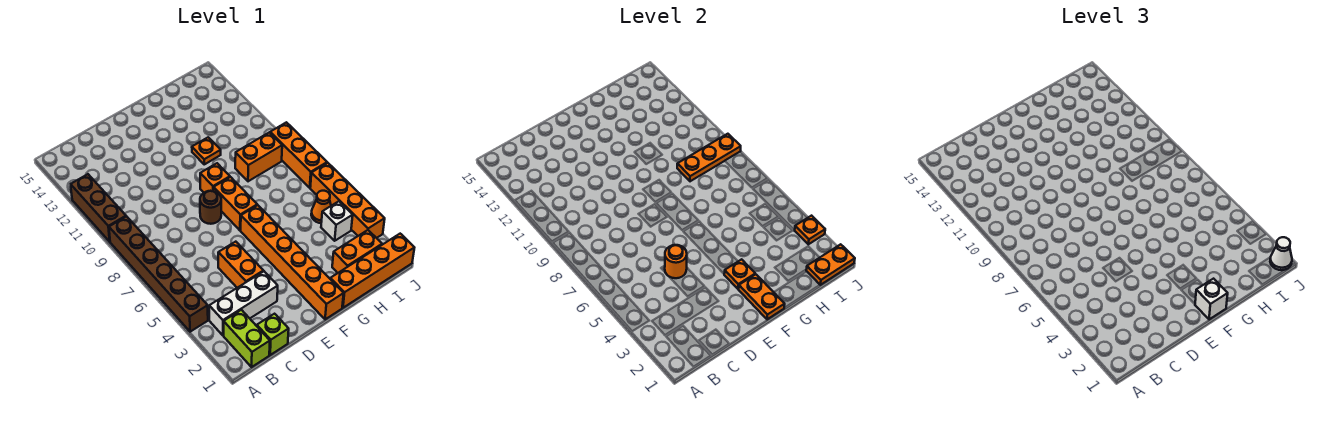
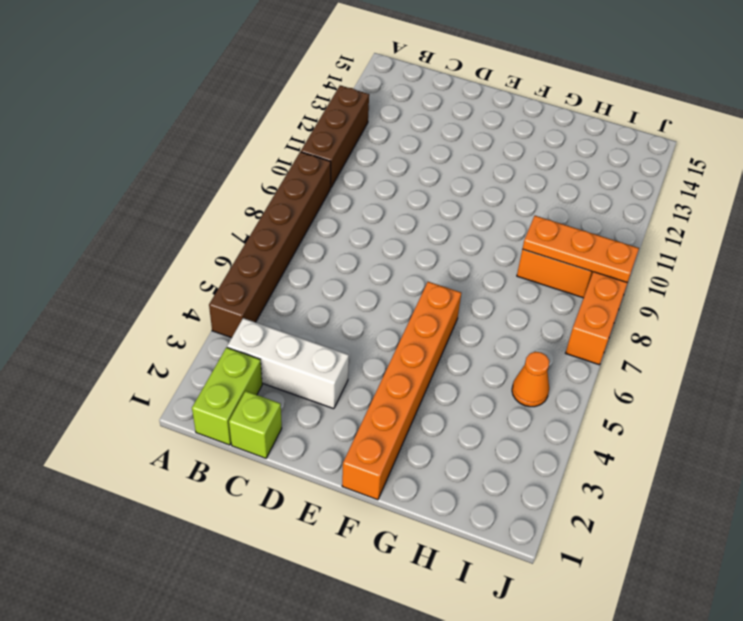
none -> orange brick D4:D5 level 1
none -> brown round brick E8 level 1
none -> orange brick F7:F8 level 1

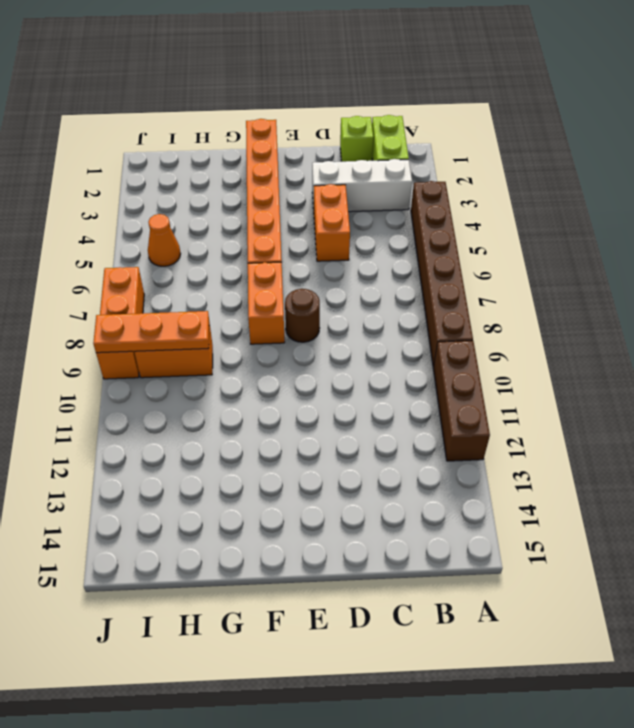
none -> orange brick F9 level 1
none -> orange brick G1:J1 level 1
none -> orange plate G11 level 1

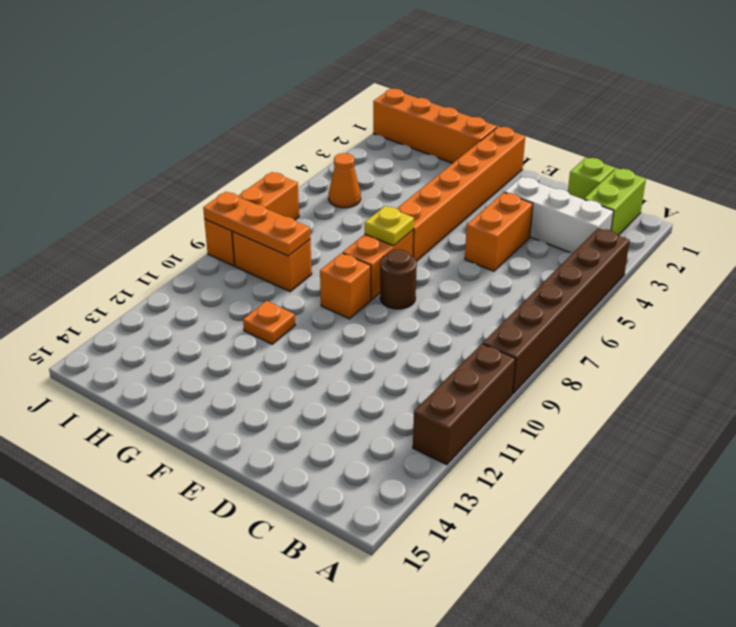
yellow plate F7 level 2 -> none
none -> orange brick H2:I2 level 1
none -> white brick I4 level 1
none -> orange brick J3:J6 level 1

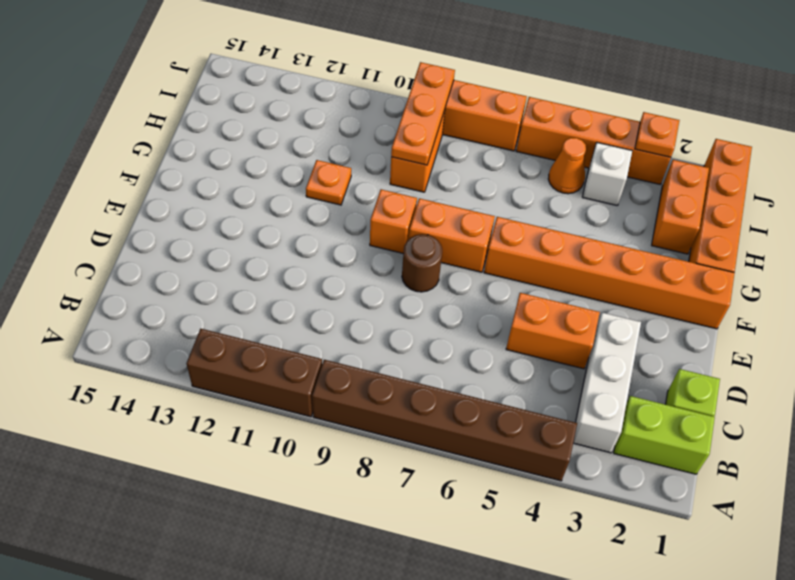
none -> orange round brick D5 level 2
none -> orange plate F1:F2 level 2
none -> orange plate F3 level 2

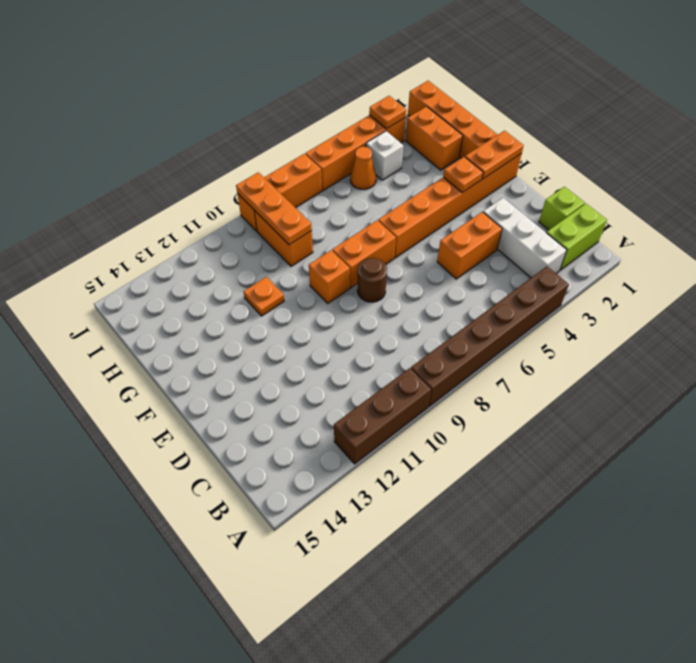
none -> orange round brick D5 level 2
none -> orange plate I1:J1 level 2
none -> white brick F1 level 3

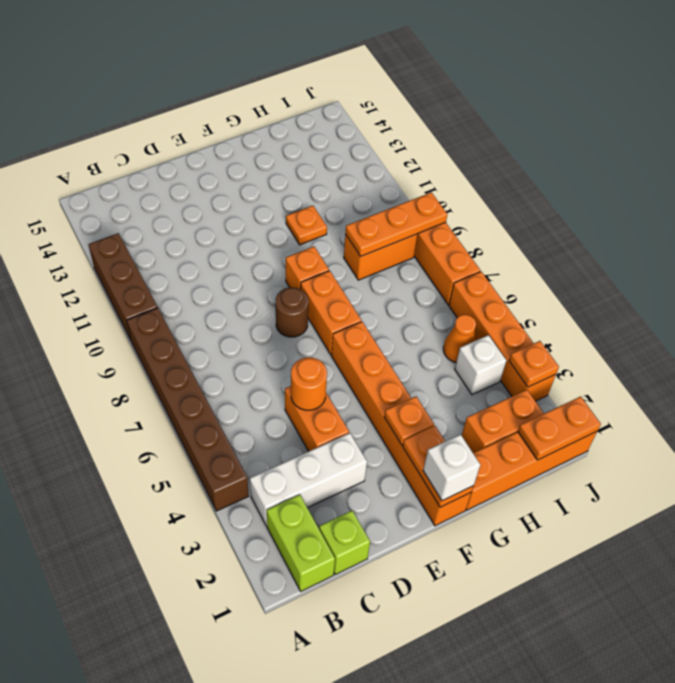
none -> white cone J1 level 3

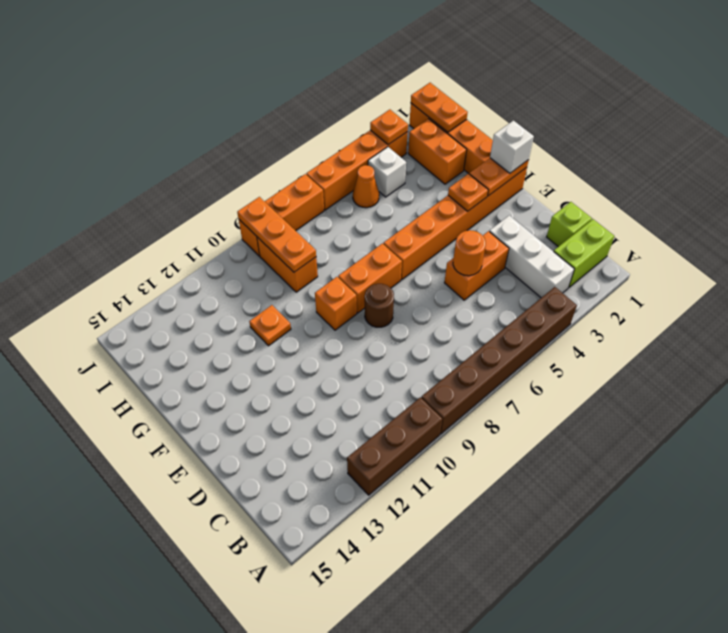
none -> white cone J1 level 3

